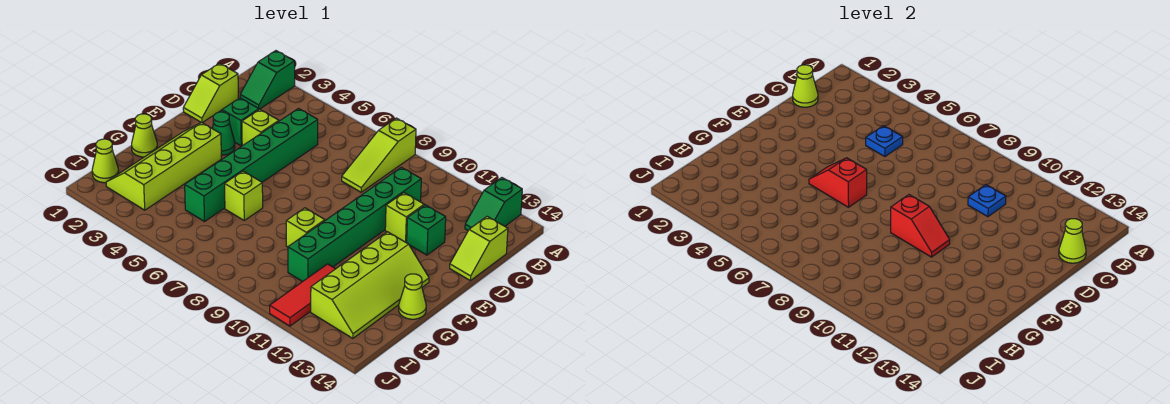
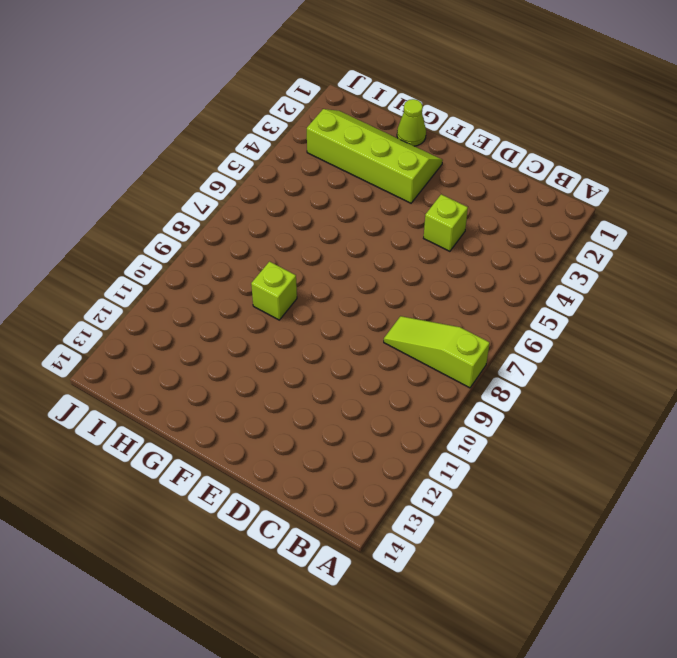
none -> green slope A2:B2 level 1 top A
none -> green slope A13:B13 level 1 top A
none -> lime slope C1:D1 level 1 top C

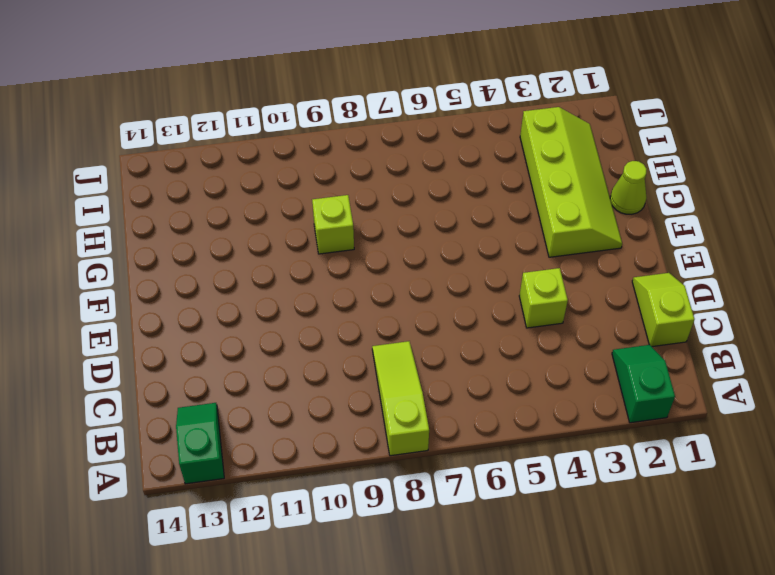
none -> green brick C5:H5 level 1
none -> green brick C10:H10 level 1
none -> lime slope C14:D14 level 1 top C

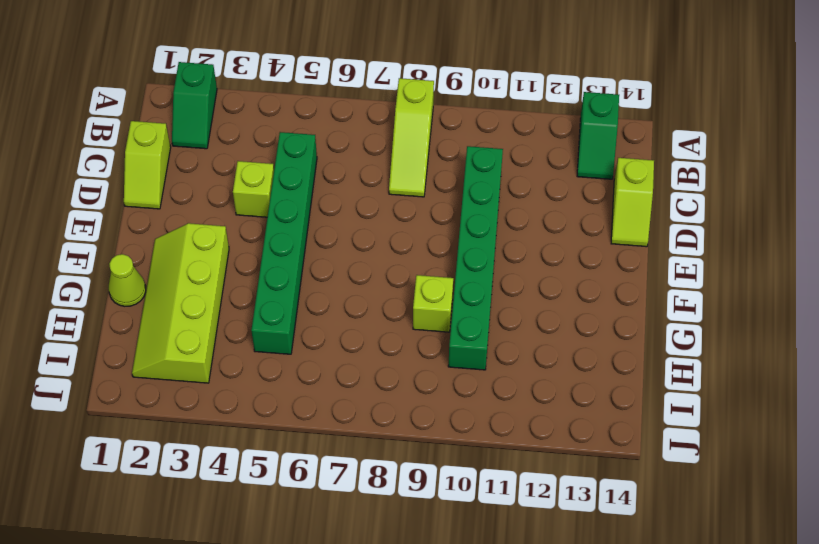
none -> green brick D3 level 1
none -> lime brick D11 level 1
none -> green brick D12 level 1

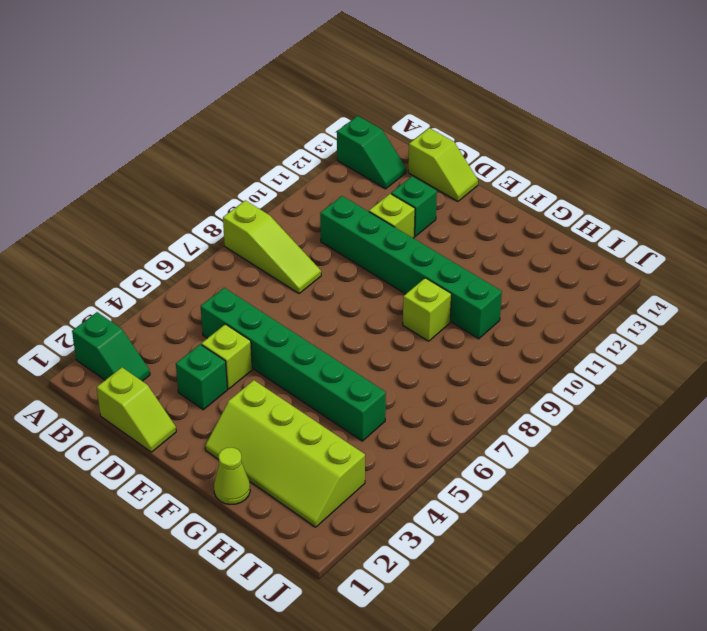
none -> green cone E3 level 1
none -> lime slope F12:I13 level 1 top 12
none -> lime brick G6 level 1

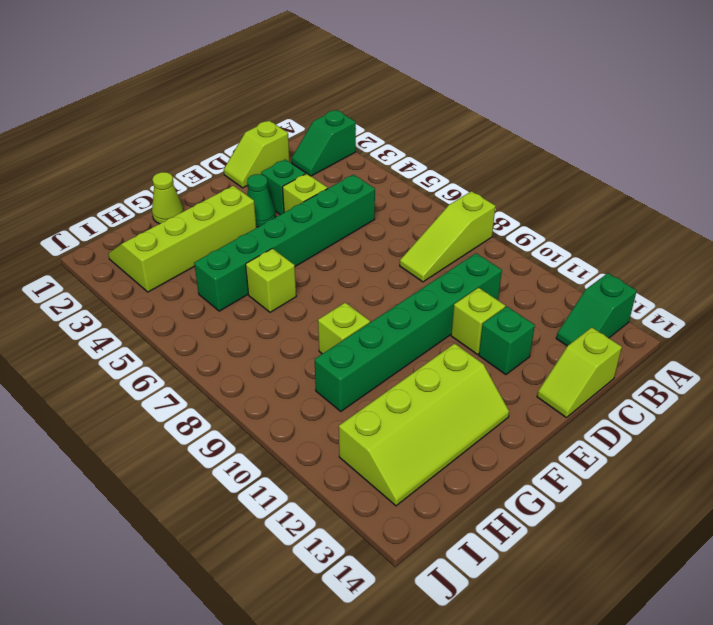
none -> lime cone G14 level 1
none -> red tile H11:J11 level 1
none -> lime cone I1 level 1

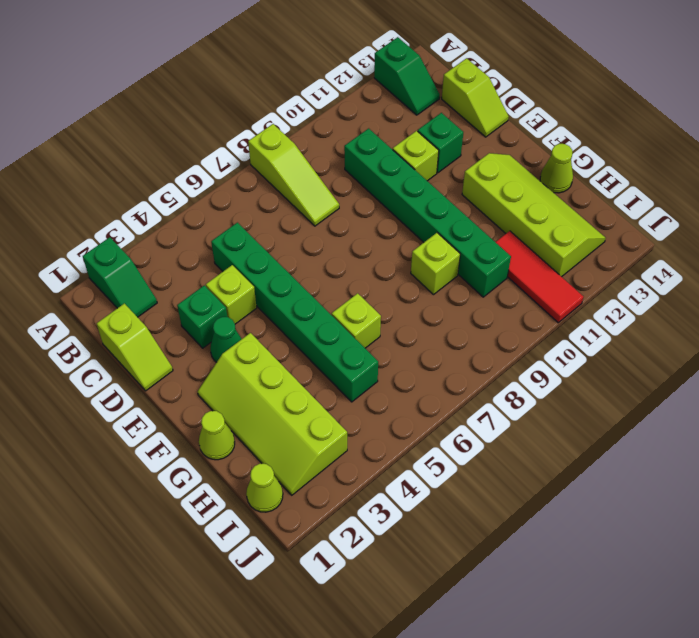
none -> lime cone C1 level 2
none -> blue plate C5 level 2
none -> blue plate C10 level 2

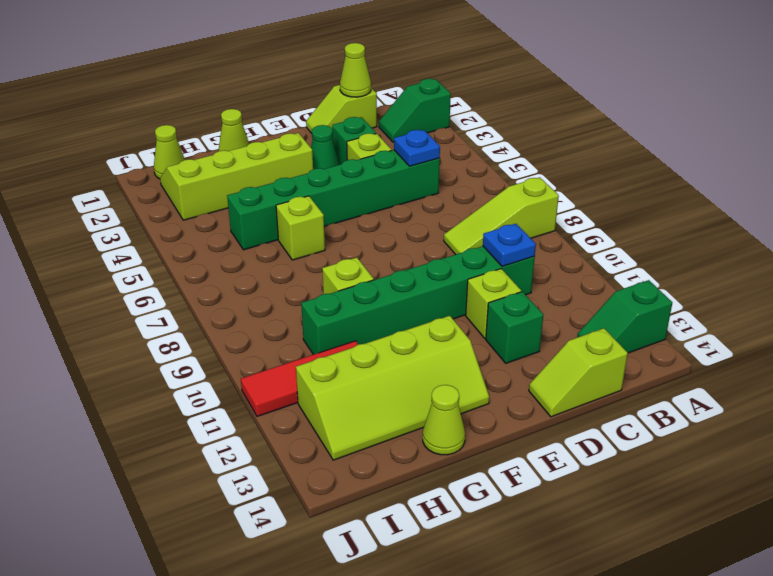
none -> lime cone C14 level 2
none -> red slope F5:F6 level 2 top 6
none -> red slope F9:F10 level 2 top 9

